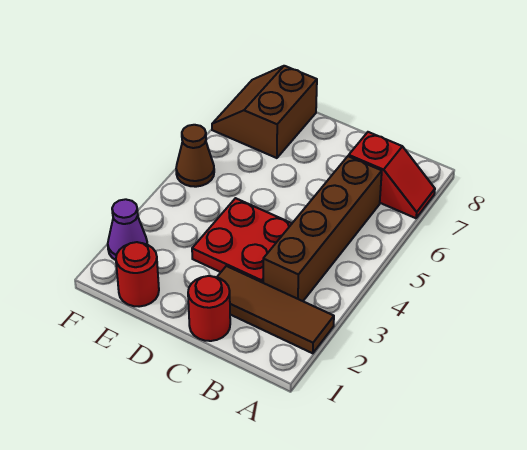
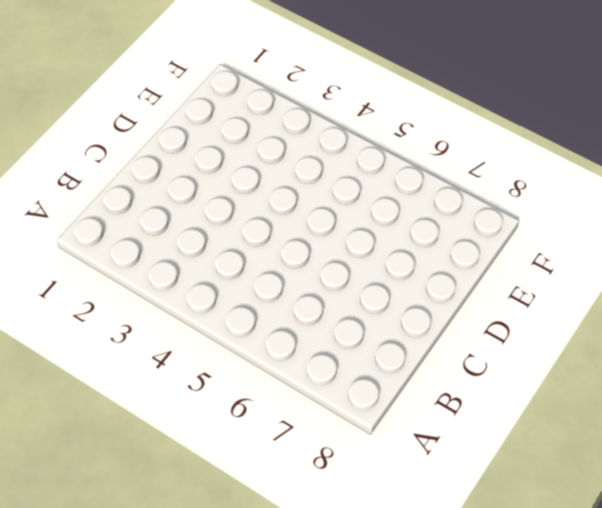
none -> brown tile A2:C2 level 1
none -> red slope A7:B7 level 1 top B

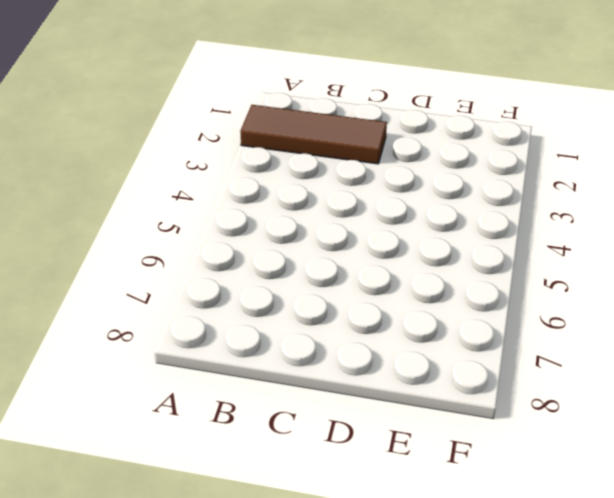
none -> red slope A7:B7 level 1 top B
none -> brown brick B3:B6 level 1

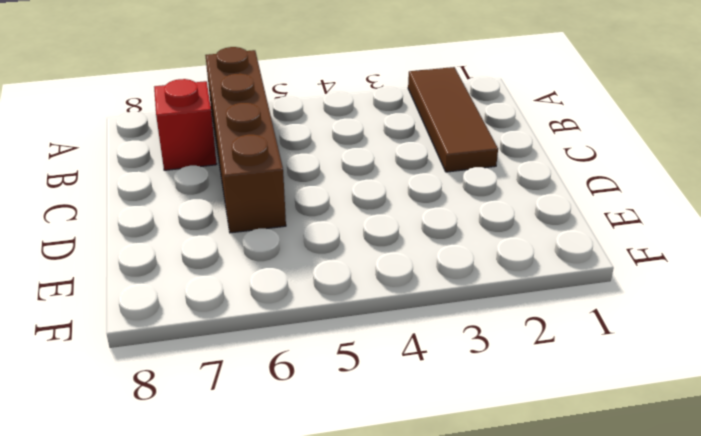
brown brick A6:D6 level 1 -> brown brick B3:B6 level 1
none -> red round brick C1 level 1
none -> red plate C3:D4 level 1

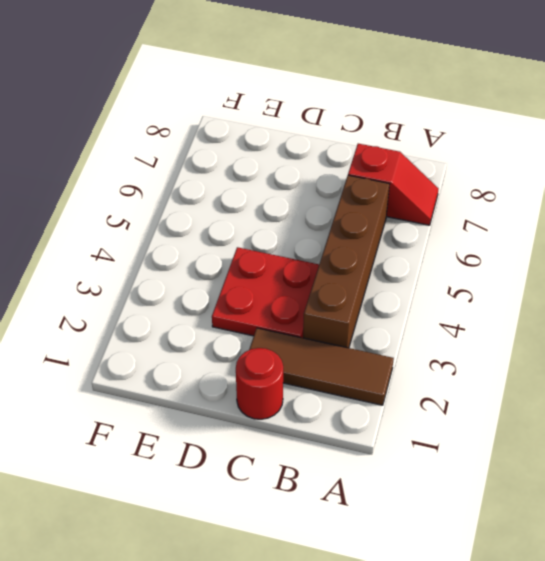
none -> red round brick E1 level 1
none -> brown slope E7:F8 level 1 top E

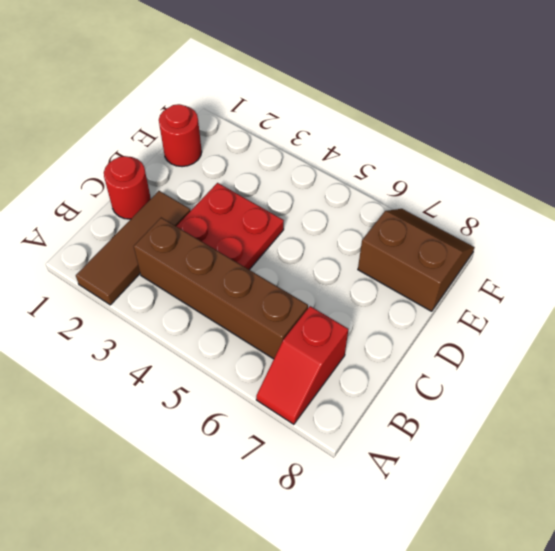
none -> purple cone F2 level 1
none -> brown cone F5 level 1

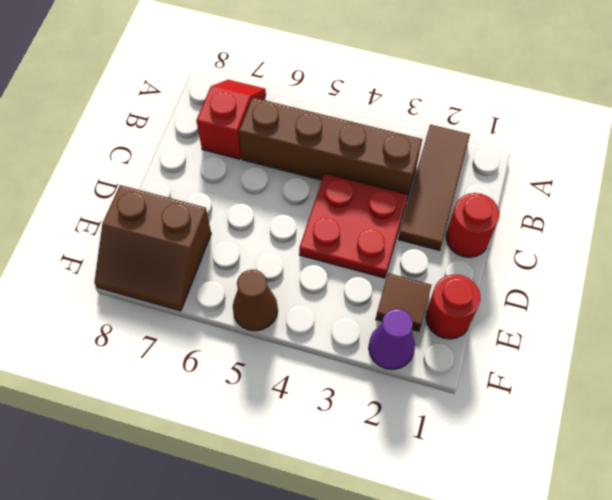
brown tile E2 level 1 -> none

